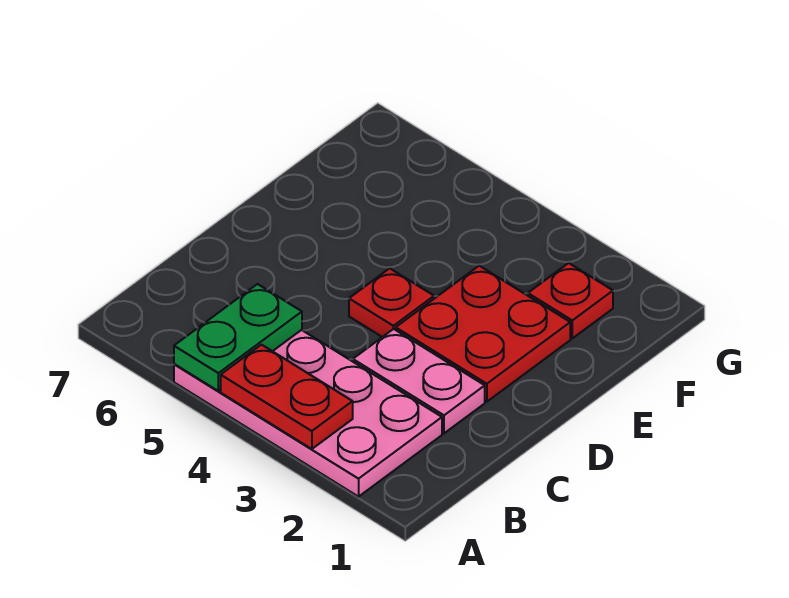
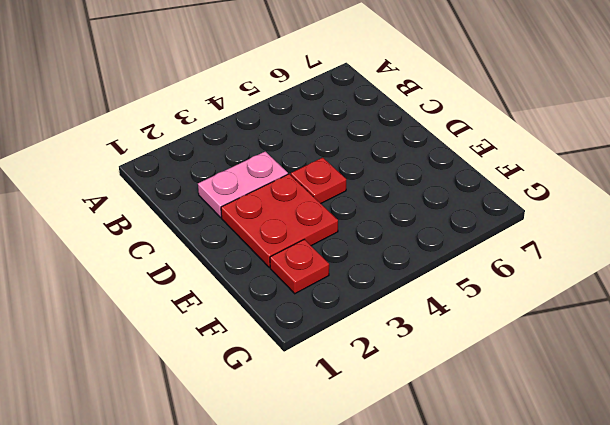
none -> pink plate A2:B5 level 1
none -> red plate A3:A4 level 2

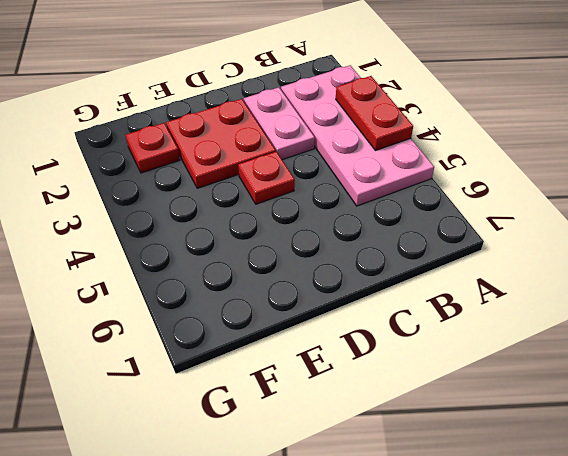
none -> green plate A5:B5 level 2

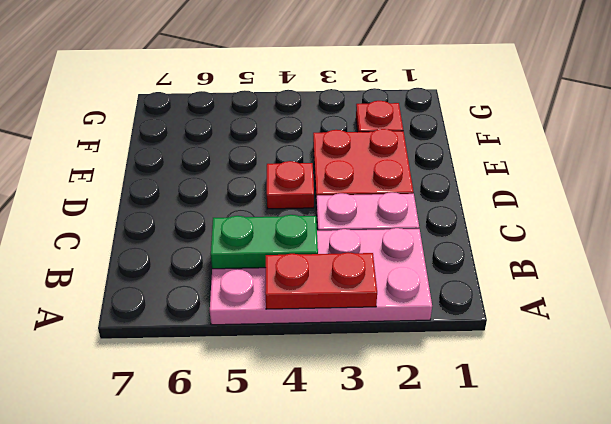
green plate B4:B5 level 2 -> green plate A5:B5 level 2

